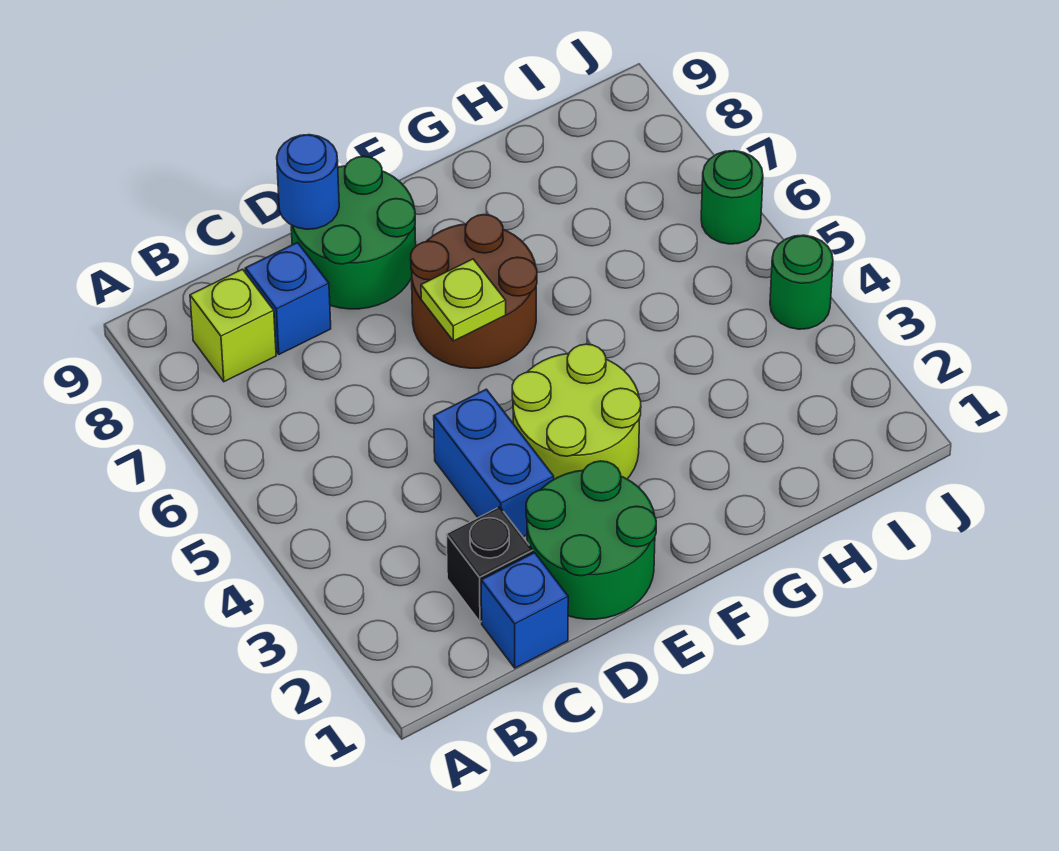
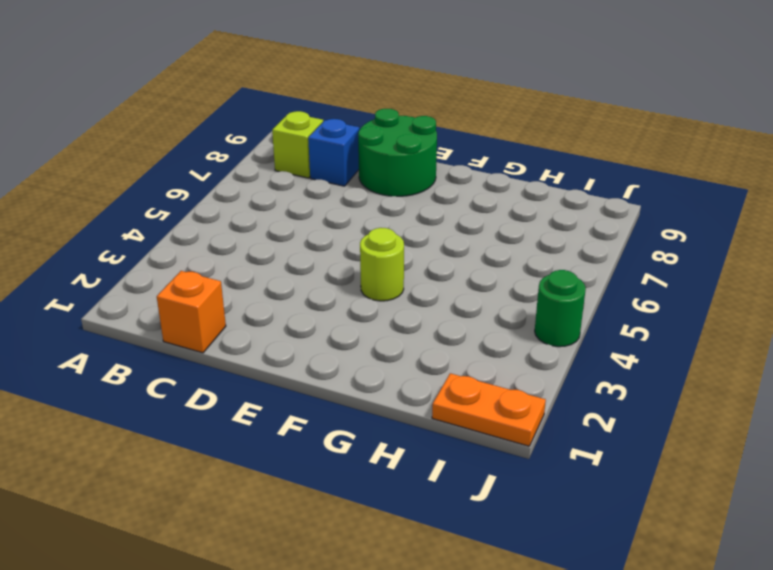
orange brick C1 level 1 -> blue brick C1 level 1
lime round brick F4 level 1 -> lime round brick E3:F4 level 1
orange plate I1:J1 level 1 -> none
none -> black brick C2 level 1
none -> green round brick D1:E2 level 1
none -> blue brick D3:D4 level 1

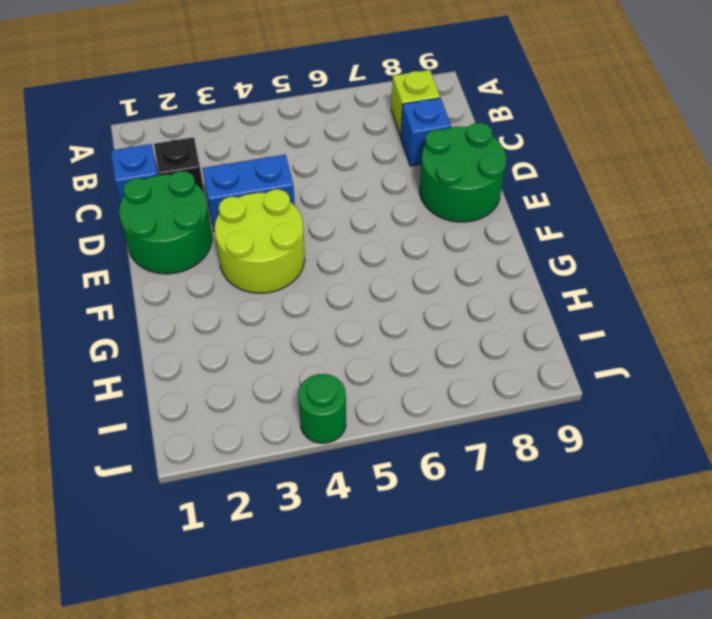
none -> brown round brick E6:F7 level 1
none -> green round brick J6 level 1
none -> blue round brick D9 level 2

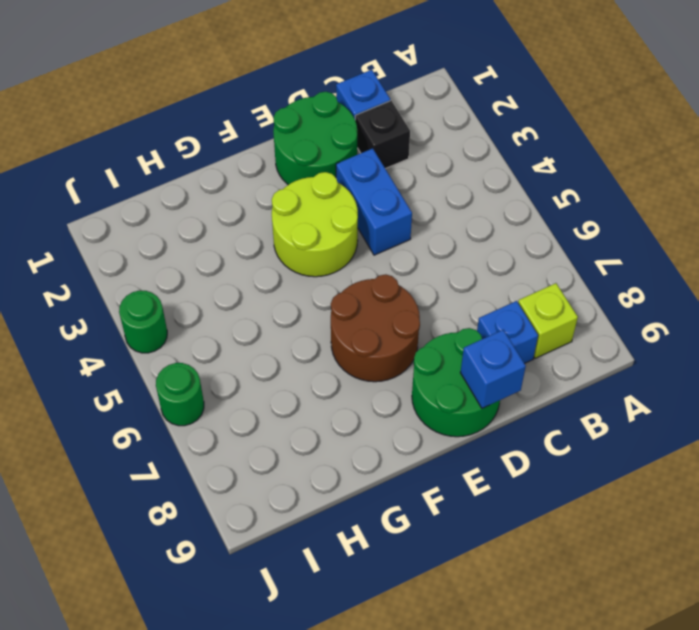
blue brick D9 level 2 -> blue round brick D9 level 2
none -> lime plate E6 level 2

